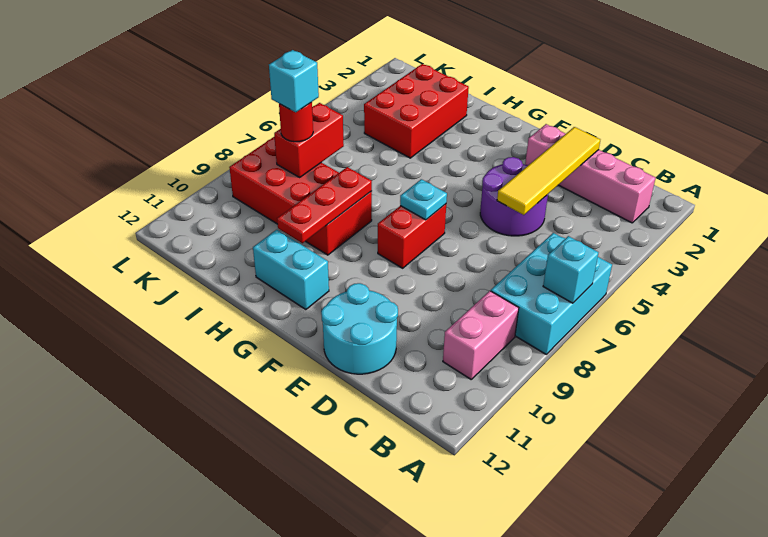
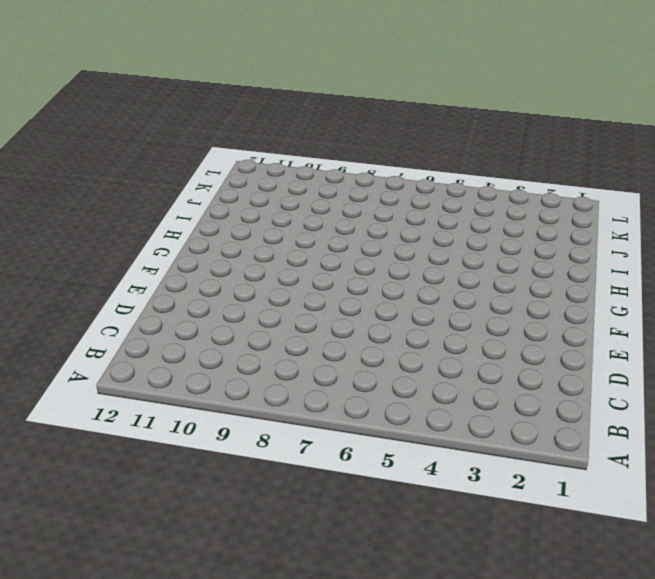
none -> cyan brick A6:B8 level 1
none -> pink brick B2:E2 level 1
none -> pink brick B9:B10 level 1

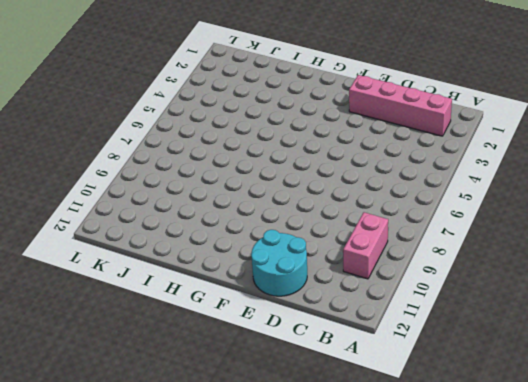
none -> cyan brick A6:B8 level 1
none -> purple round brick D4:E5 level 1
none -> red brick F7:F8 level 1

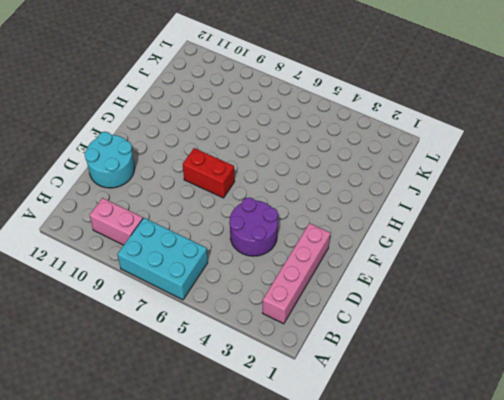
none -> cyan brick G11:H11 level 1
none -> red brick H8:K9 level 1
none -> red brick I2:J4 level 1

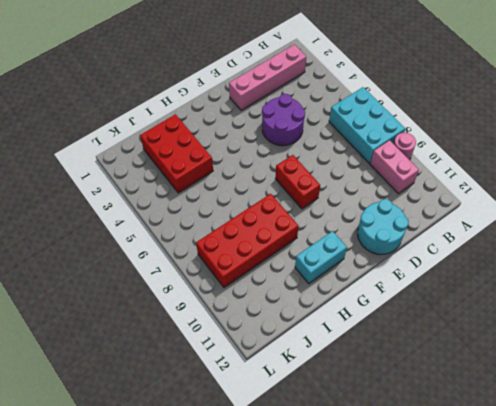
pink round brick A9 level 1 -> none
none -> cyan brick A7 level 2
none -> yellow tile D2:D5 level 2
none -> cyan plate F7 level 2

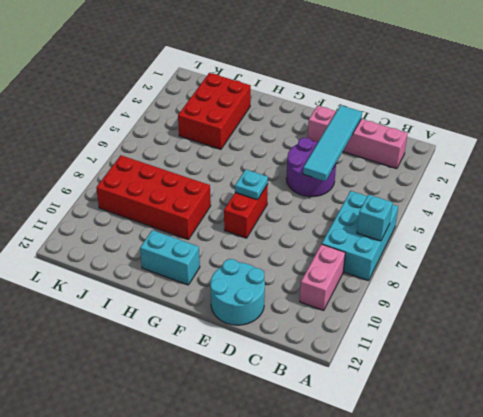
cyan tile D2:D5 level 2 -> yellow tile D2:D5 level 2
none -> red plate H8:H10 level 2
none -> red brick J7:J8 level 2
none -> red round brick J8 level 3

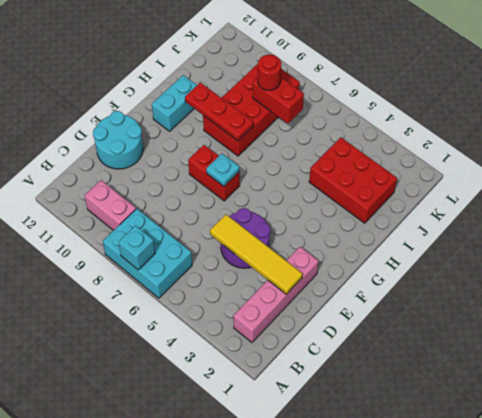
none -> cyan brick J8 level 4

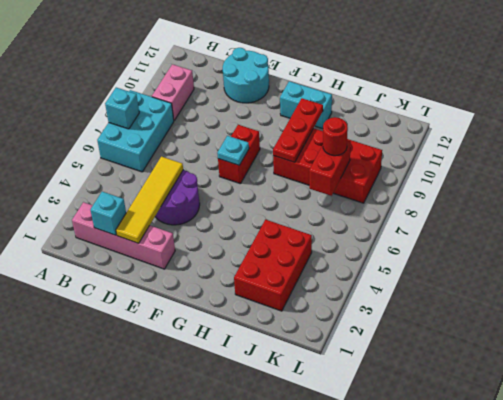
cyan brick C2 level 2 -> cyan brick J8 level 4

